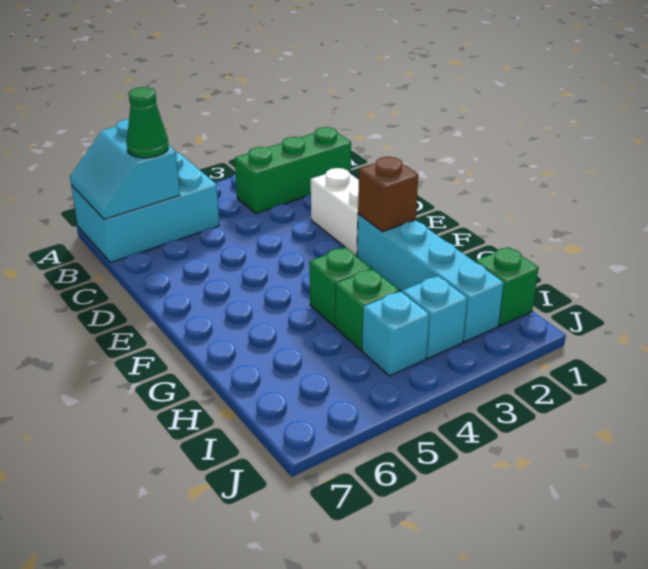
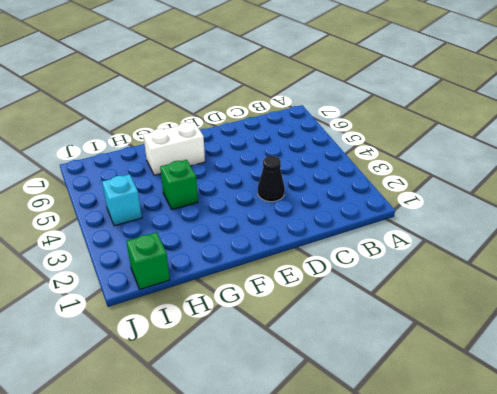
black cone D3 level 1 -> none
white brick F6:G6 level 1 -> white brick D2:E2 level 1
none -> cyan brick A5:B7 level 1
none -> green brick B1:B3 level 1
none -> cyan brick F2:I2 level 1

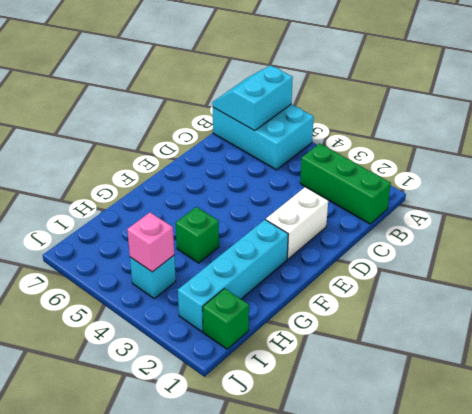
pink brick I4 level 2 -> none
none -> green brick H4 level 1
none -> cyan brick I3 level 1
none -> brown brick F2 level 2

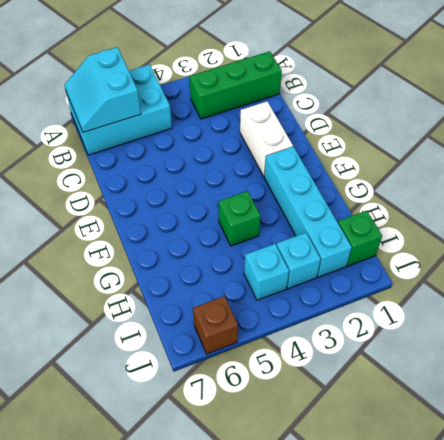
brown brick J6 level 1 -> brown brick F2 level 2
none -> green brick H4 level 1
none -> green cone B6 level 3

